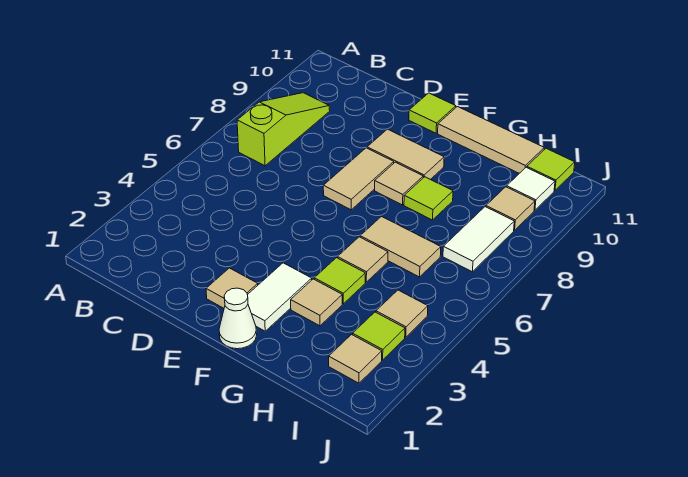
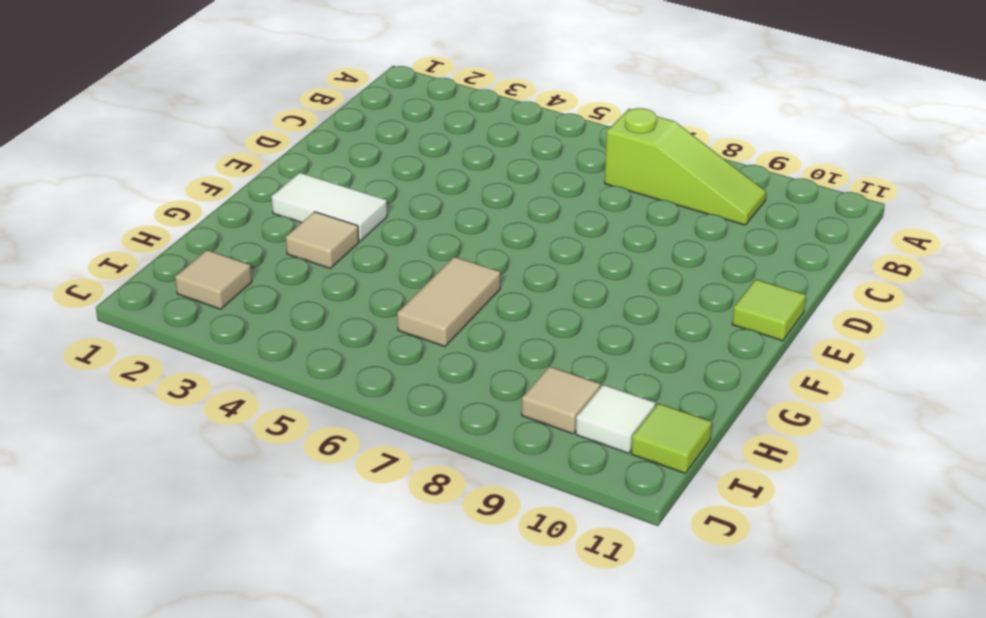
none -> tan tile E2 level 1
none -> tan tile E7:E8 level 1
none -> tan tile E9:F9 level 1

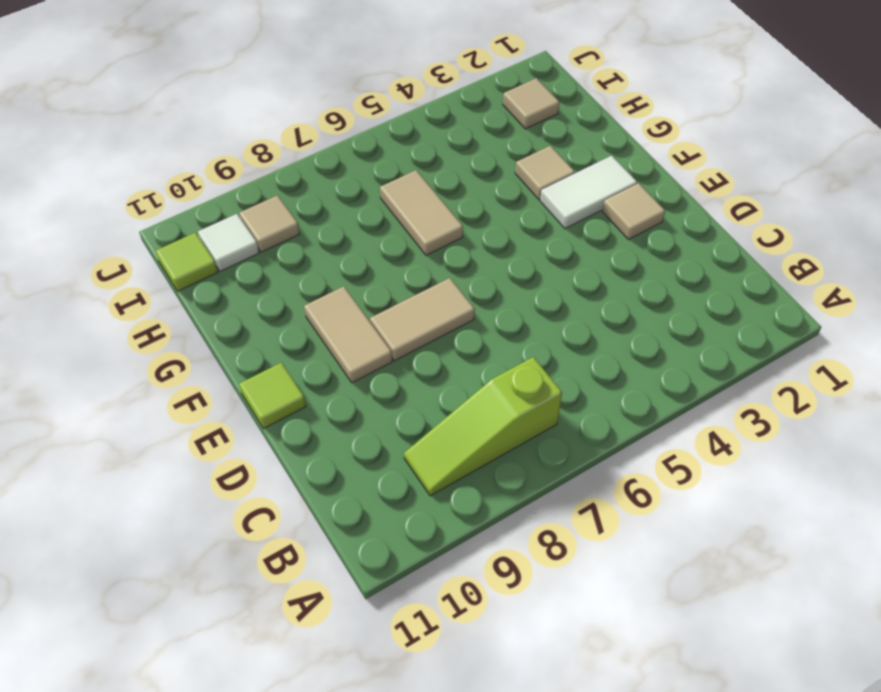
none -> white cone F1 level 1
none -> tan tile F8 level 1
none -> tan tile F11:H11 level 1

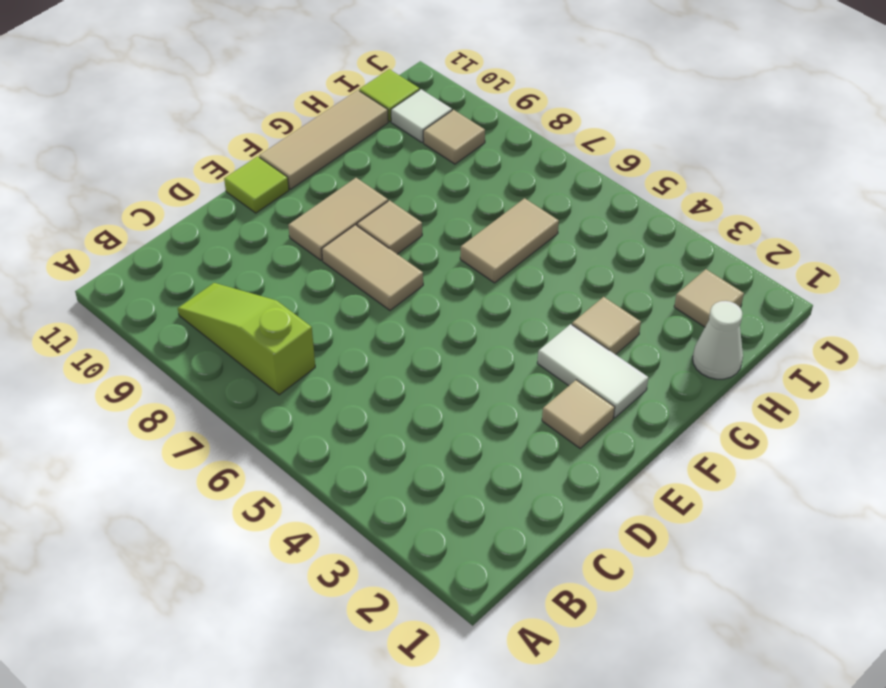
white cone H1 level 1 -> white cone F1 level 1
none -> lime tile G4 level 1
none -> tan tile G5 level 1
none -> lime tile G8 level 1

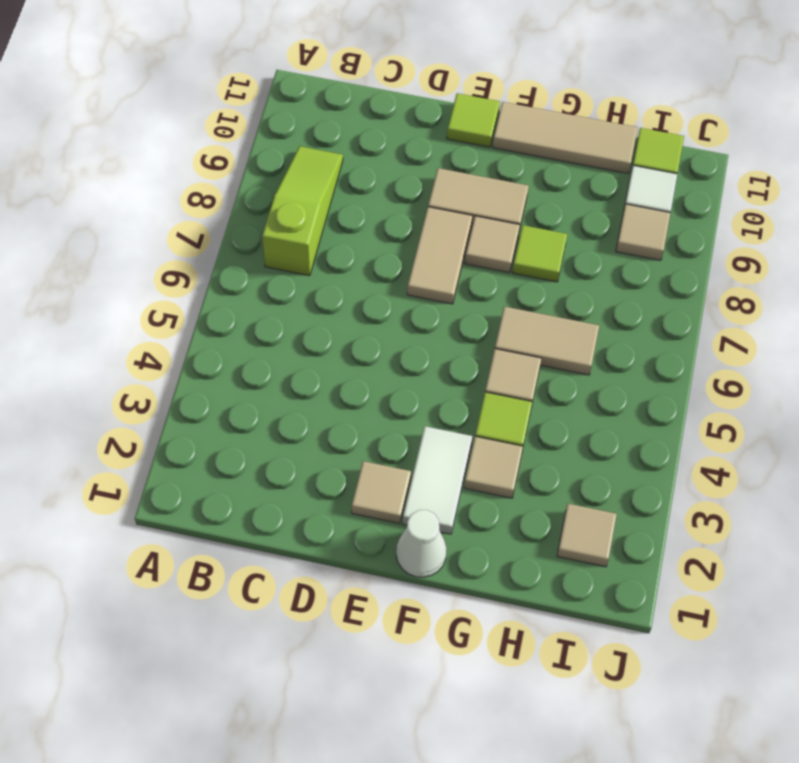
none -> lime tile I3 level 1
none -> tan tile I4 level 1
none -> white tile I7:I8 level 1

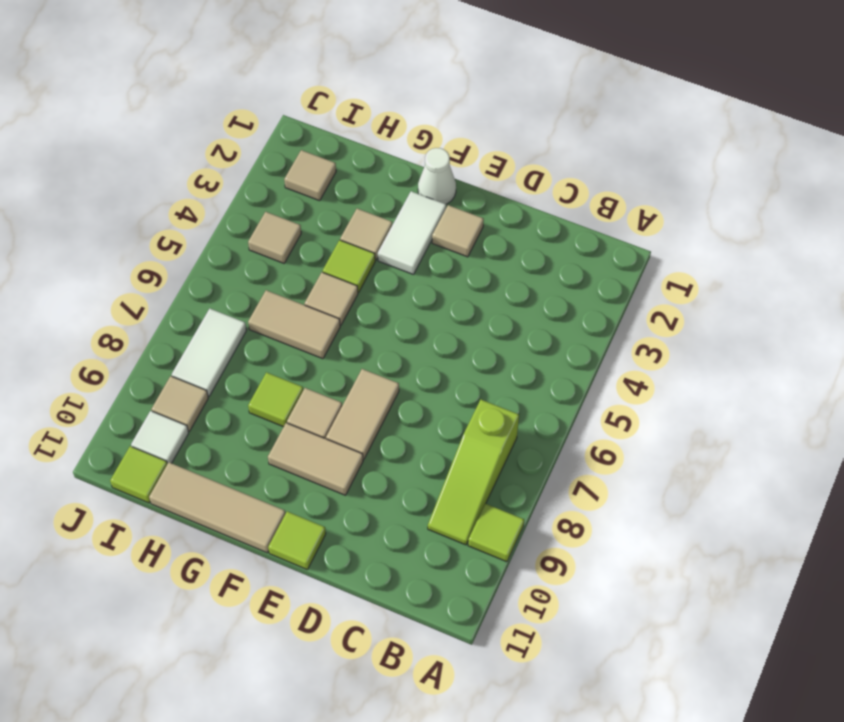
lime tile A9 level 1 -> lime tile I3 level 1

